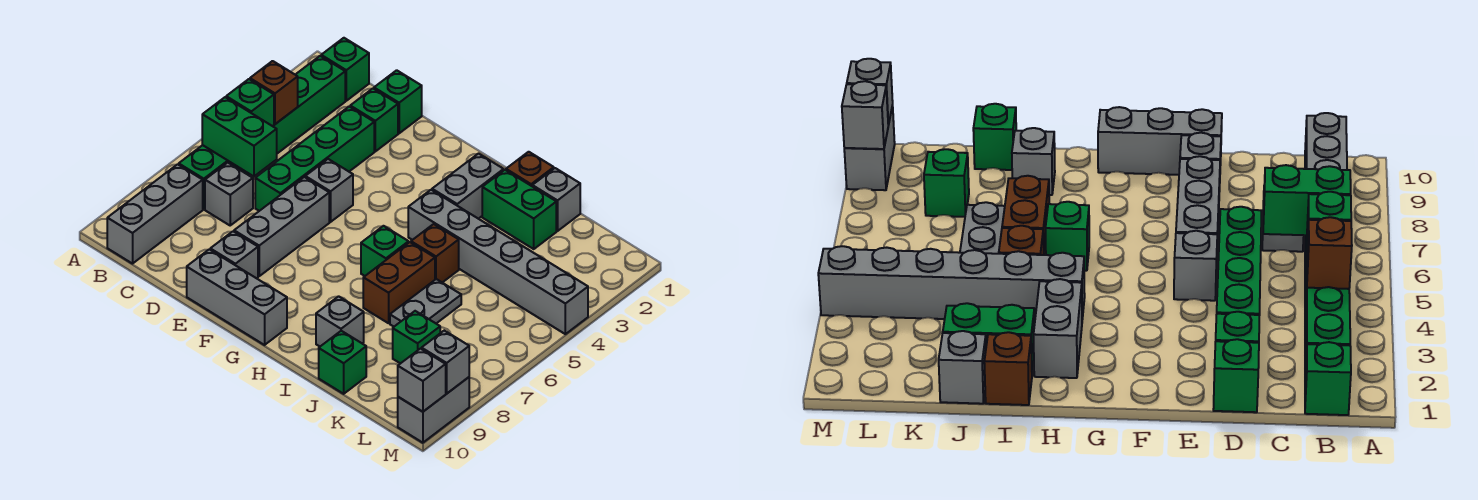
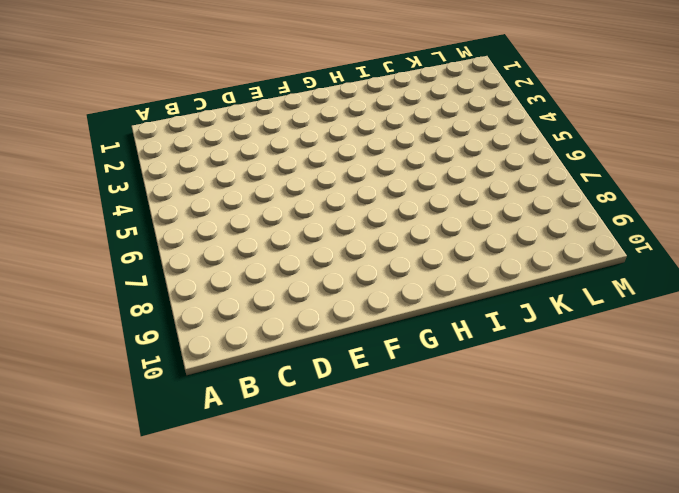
none -> green brick B1 level 1
none -> green brick B2:B7 level 1
none -> grey brick B8:B10 level 1

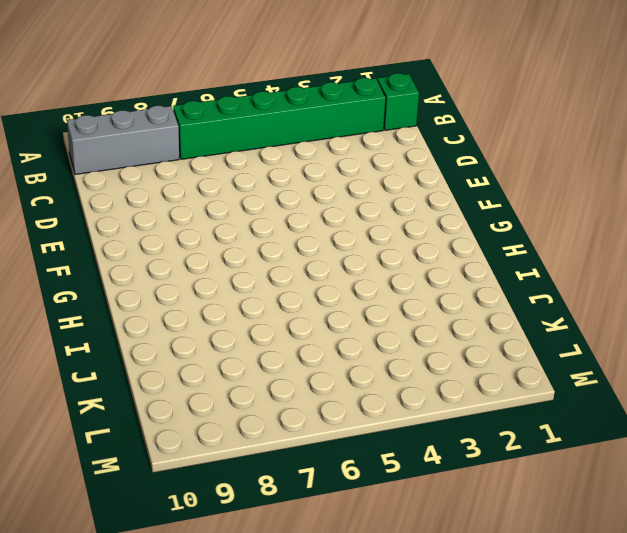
none -> grey brick C7 level 1
none -> green brick D1 level 1
none -> green brick D2 level 1

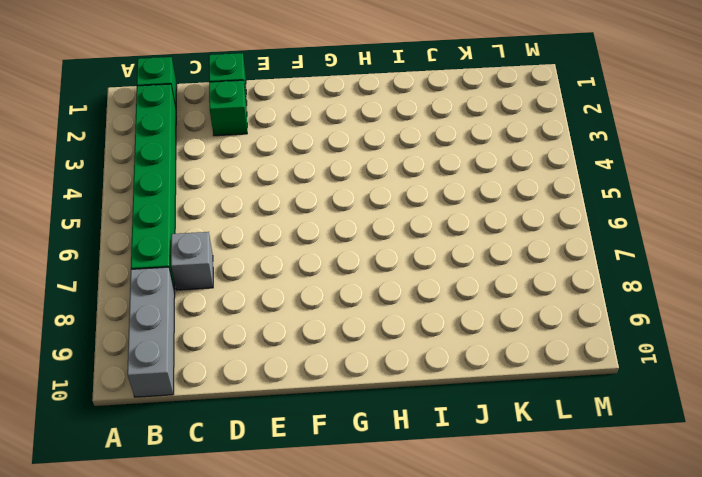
none -> green brick D3:D6 level 1
none -> grey brick E5 level 1
none -> grey brick E6:E8 level 1

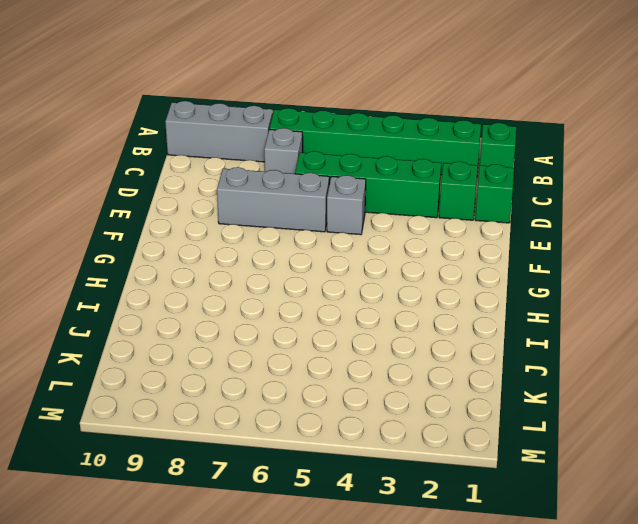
none -> grey brick E9 level 1
none -> grey brick E10:G10 level 1
none -> grey brick H2:H3 level 1

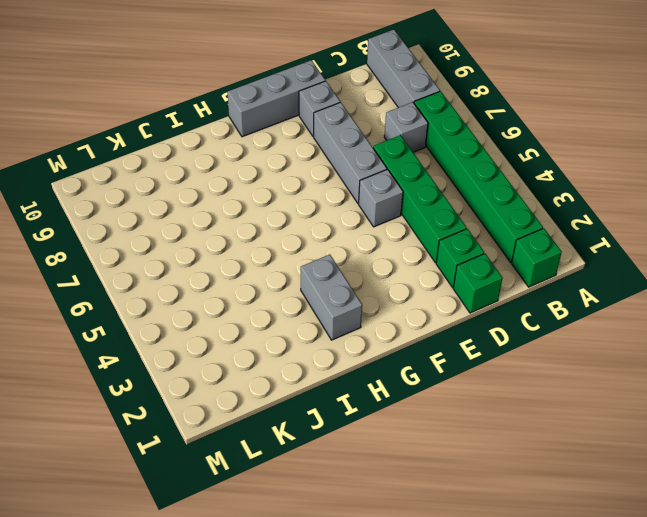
none -> grey brick H4:M4 level 1
none -> green brick H6 level 1
none -> brown brick I1 level 1

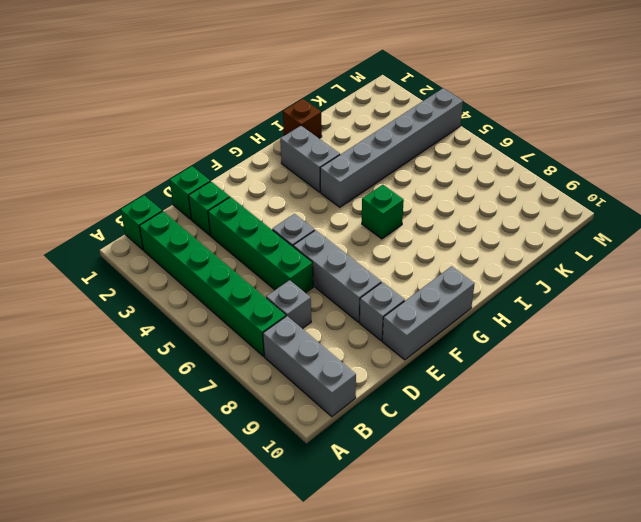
none -> green brick I2:J2 level 1
none -> brown brick I5 level 1
none -> brown brick I6:I7 level 1

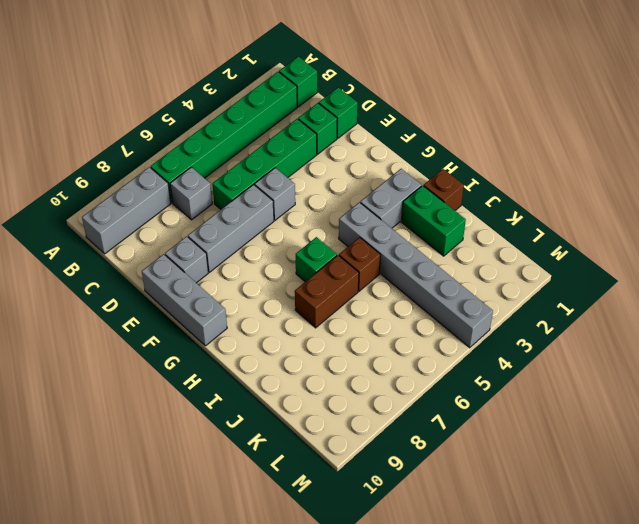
none -> grey brick I9 level 1
none -> grey brick J1 level 1
none -> grey plate J6:J7 level 1

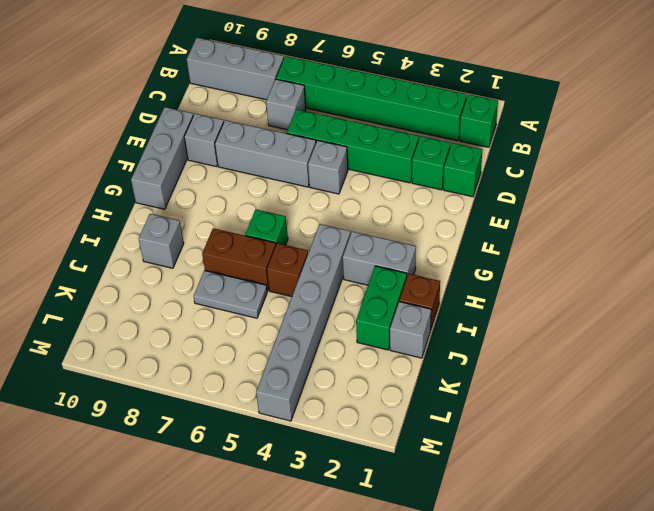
none -> green brick J10 level 1
none -> green brick K8 level 1
none -> grey brick M9:M10 level 1

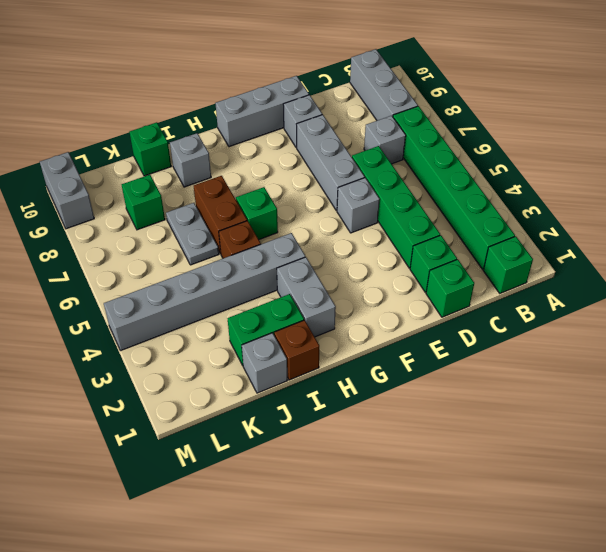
none -> brown brick B4 level 2
none -> green brick B5 level 2
none -> green brick B6:C6 level 2

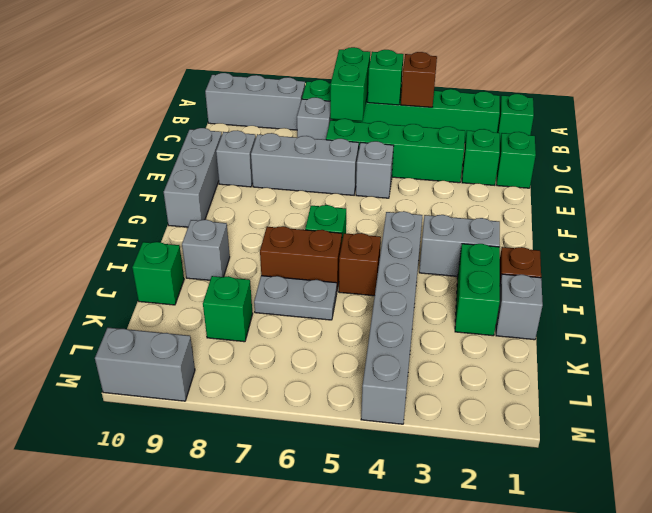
none -> grey brick M9 level 2
none -> grey brick M10 level 2

